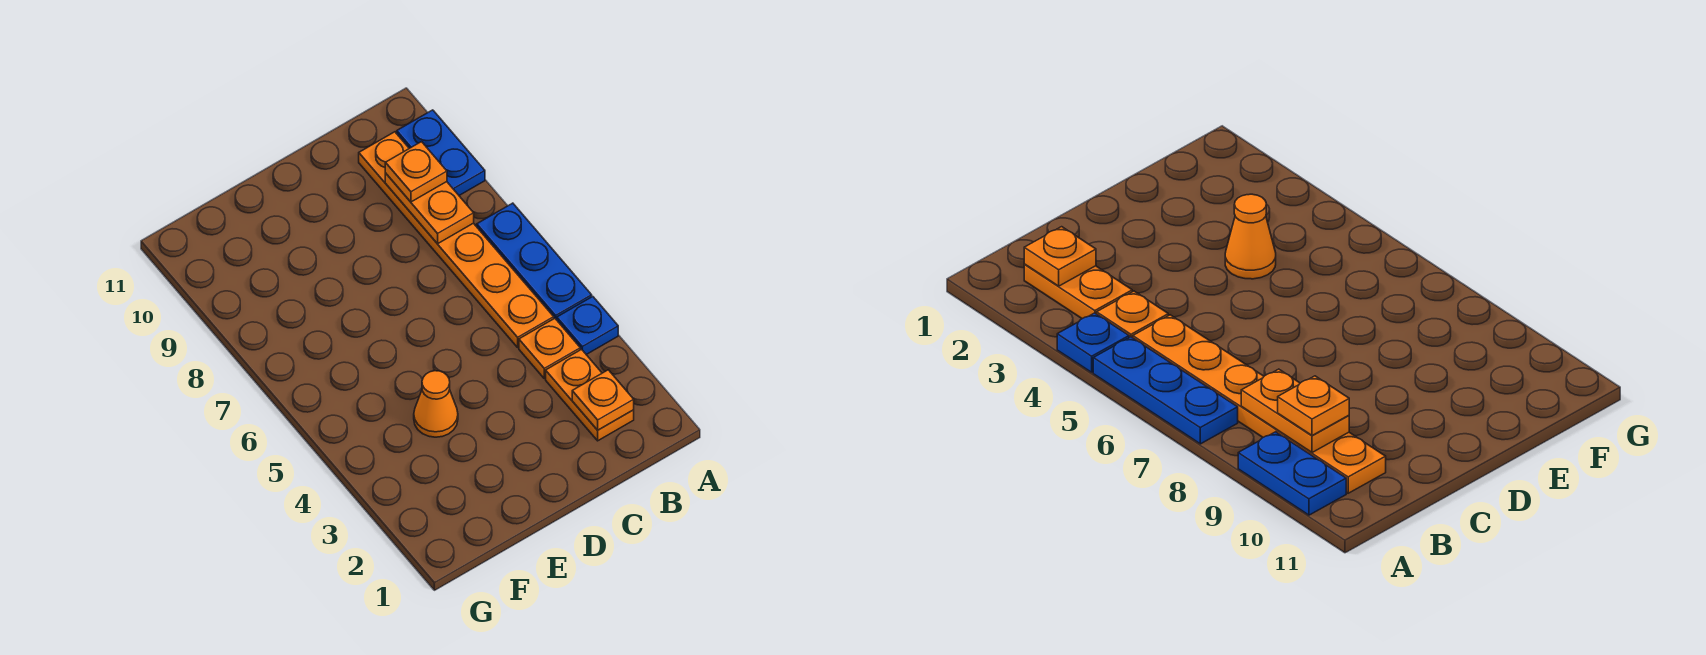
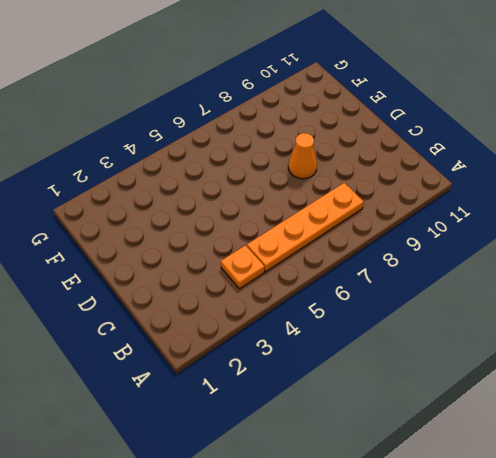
orange plate B5:B8 level 1 -> orange plate B5:B10 level 1
orange cone D8 level 1 -> orange cone E4 level 1
none -> blue plate A4 level 1
none -> blue plate A5:A7 level 1

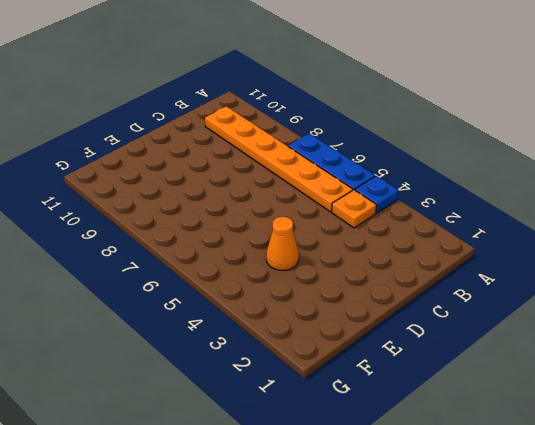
none -> blue plate A9:A10 level 1
none -> orange plate B2:B3 level 1

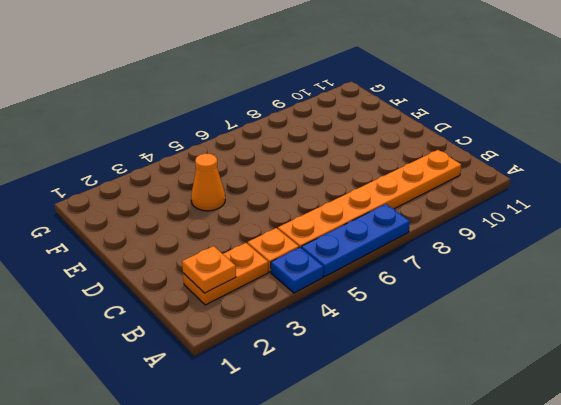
none -> blue plate A9:A10 level 1
none -> orange plate B8:B9 level 2

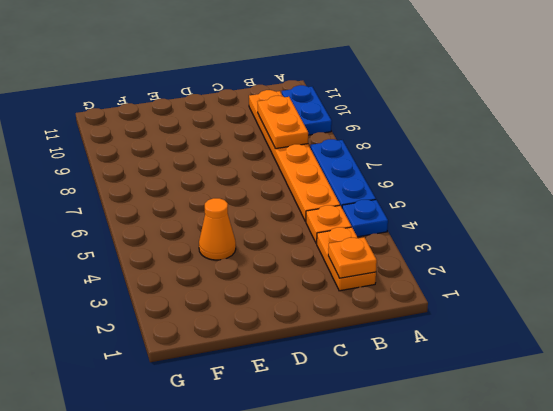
none -> orange plate B9 level 3

